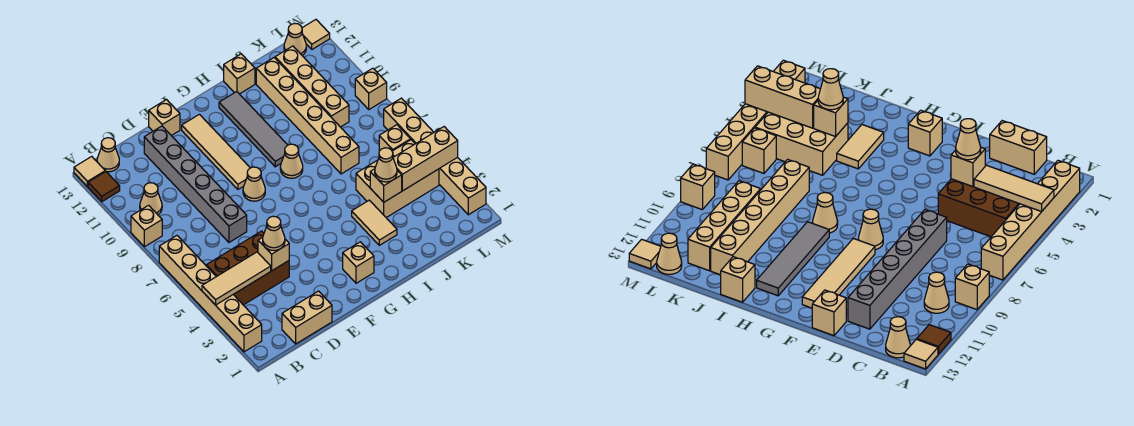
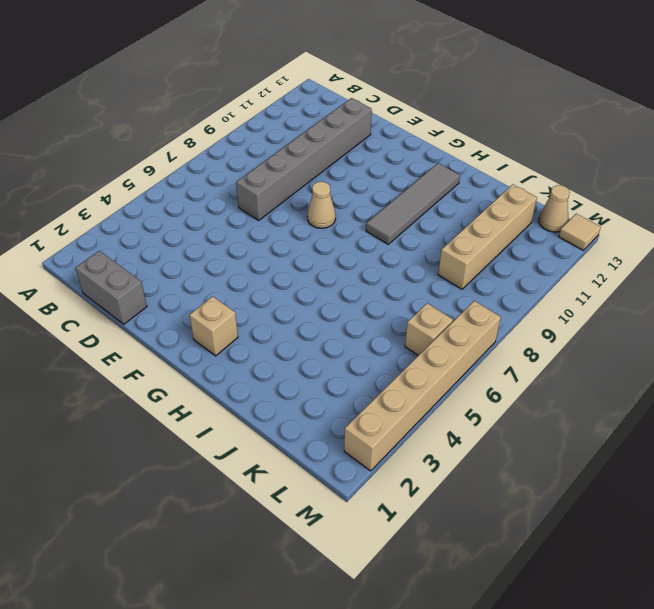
grey brick C1:D1 level 1 -> tan brick C1:D1 level 1
none -> tan brick A2:A7 level 1
none -> tan brick A9 level 1
none -> brown tile A12 level 1
none -> tan tile A13 level 1

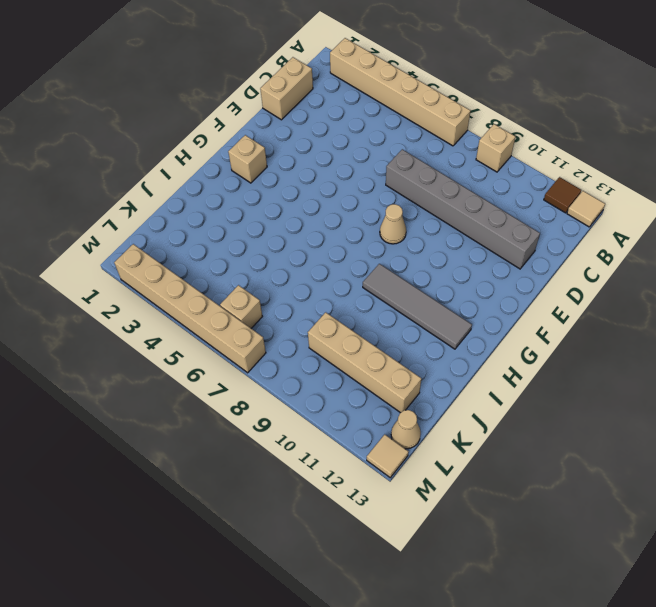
none -> brown brick B4:D5 level 1
none -> tan cone B10 level 1
none -> tan cone B13 level 1
none -> tan brick E13 level 1

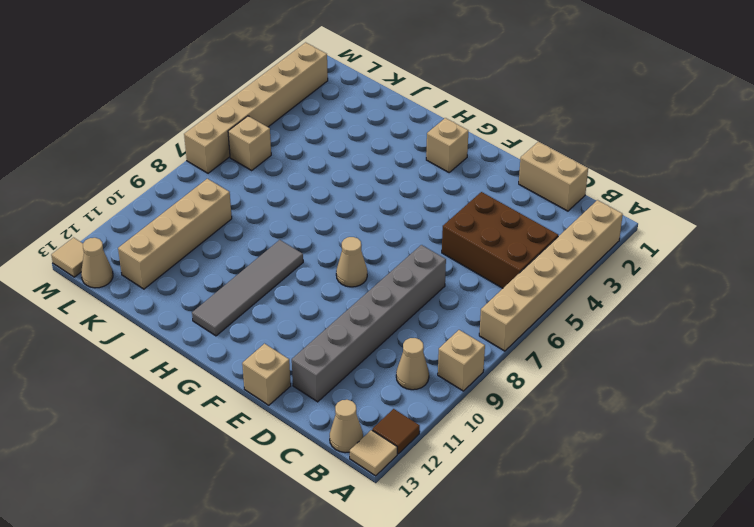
none -> tan tile F9:F12 level 1
none -> tan cone H8 level 1
none -> tan tile I3:I4 level 1
none -> tan brick I13 level 1

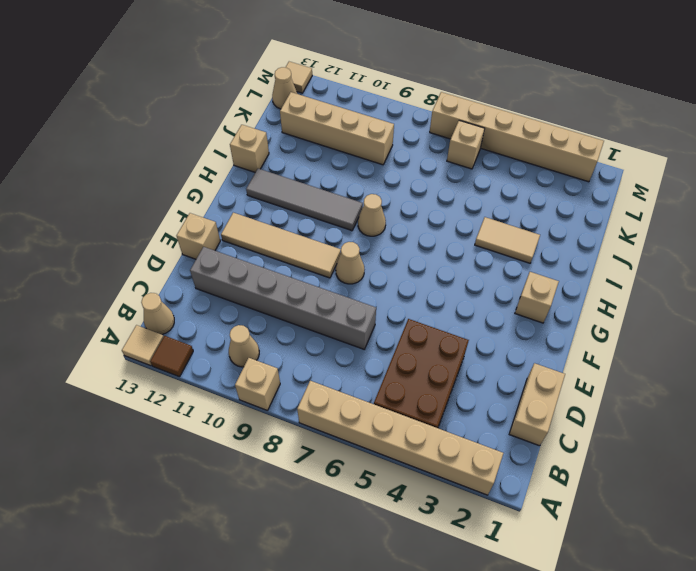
none -> tan brick J4:L5 level 1
none -> tan brick J7:J12 level 1
none -> tan brick M9 level 1
none -> tan tile A4:C4 level 2

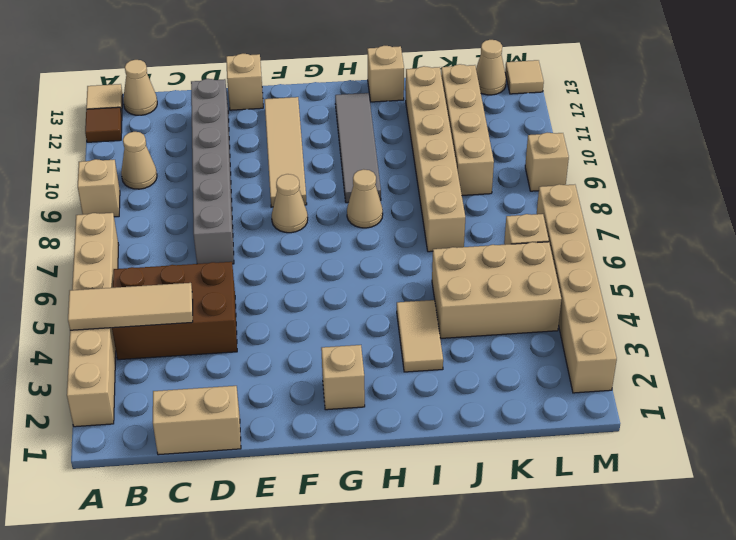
none -> tan brick D4 level 2
none -> tan brick J4 level 2
none -> tan brick K4:M4 level 2
none -> tan cone D4 level 3

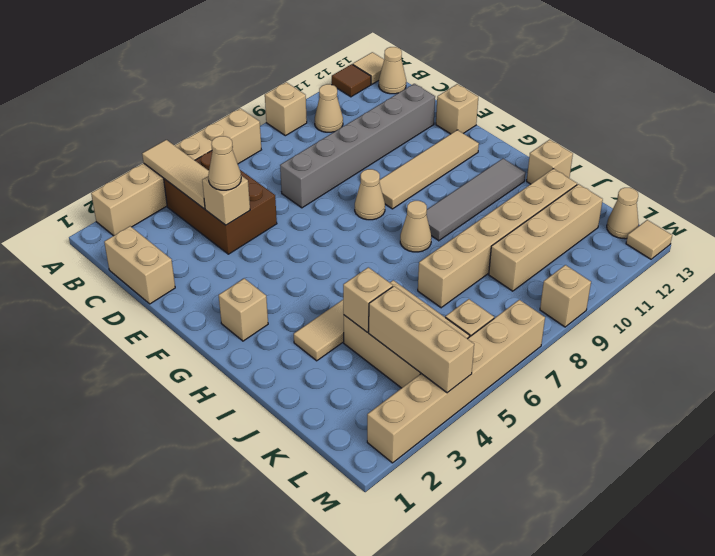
none -> tan cone J4 level 3

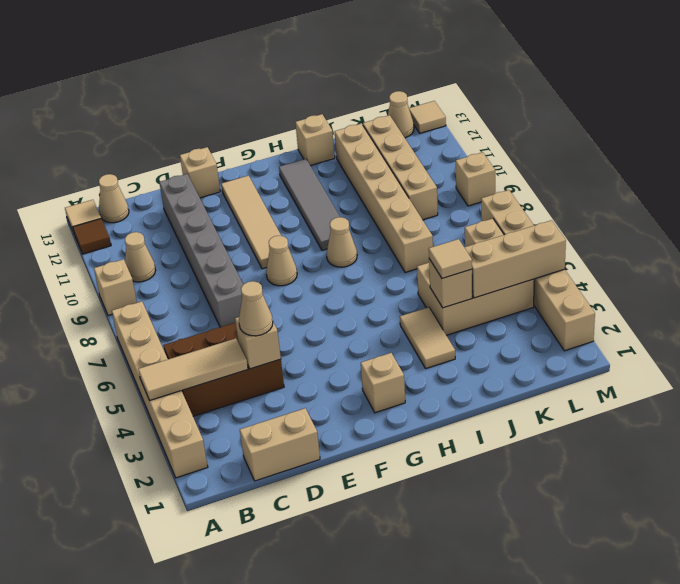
tan tile J4 level 3 -> tan cone J4 level 3

